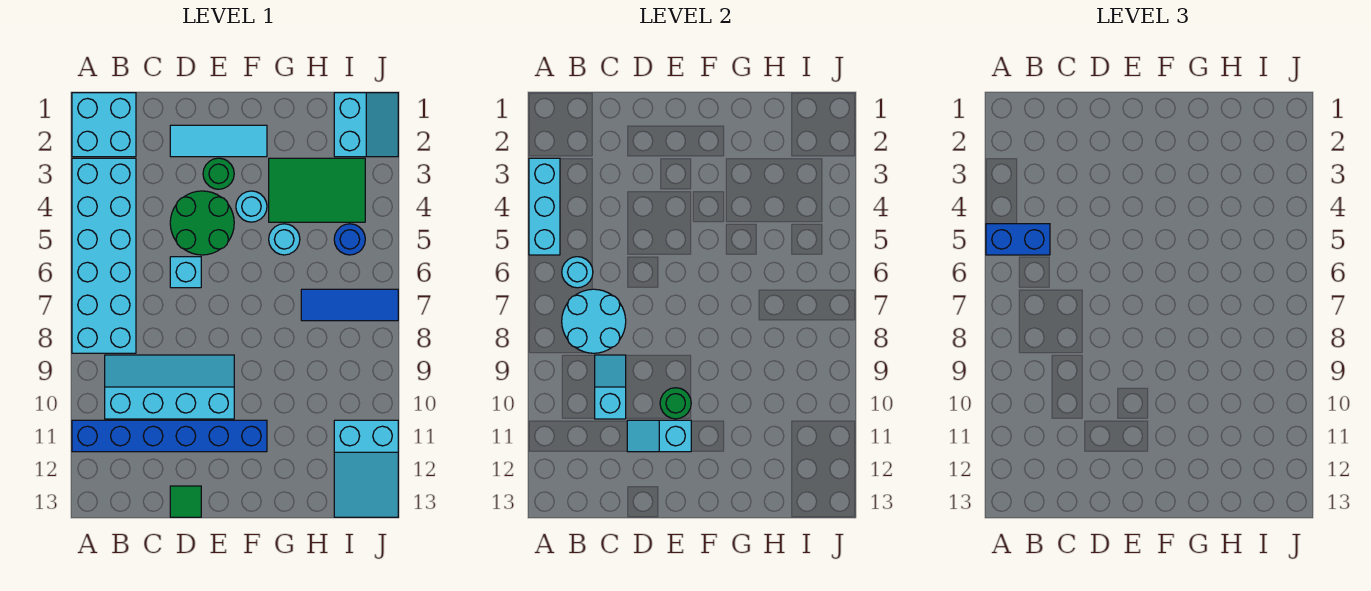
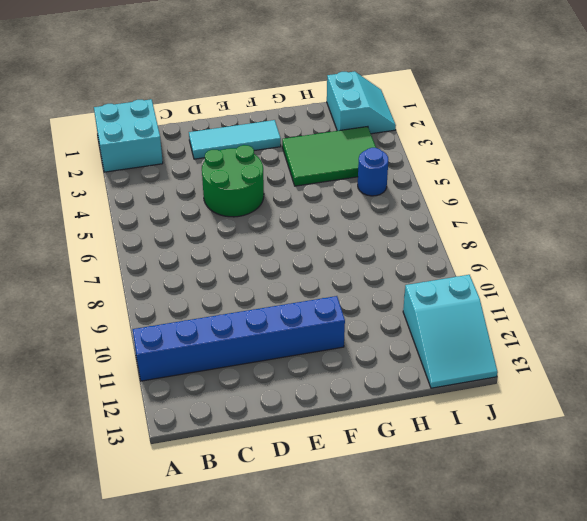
none -> cyan brick A3:B8 level 1
none -> cyan slope B9:E10 level 1 top 10
none -> cyan brick D6 level 1

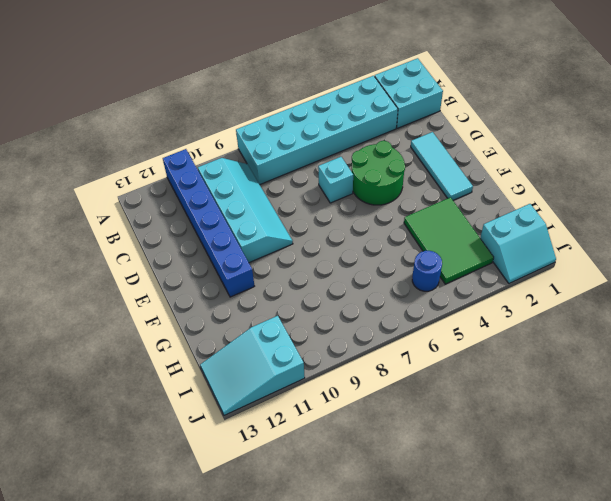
none -> green tile D13 level 1
none -> green round brick E3 level 1
none -> cyan round brick F4 level 1

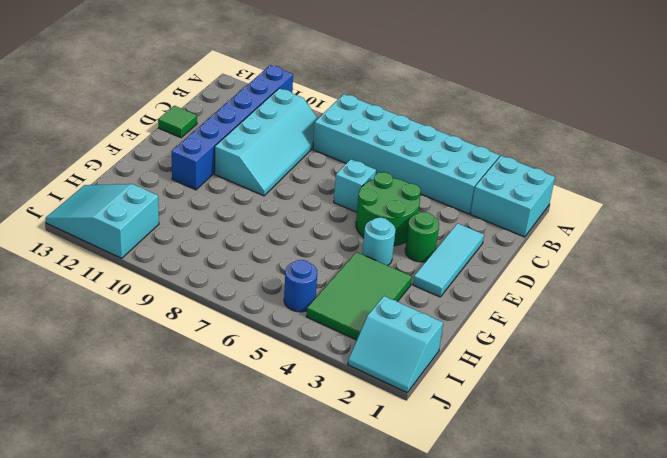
none -> cyan round brick G5 level 1
none -> blue tile H7:J7 level 1
none -> cyan brick A3:A5 level 2

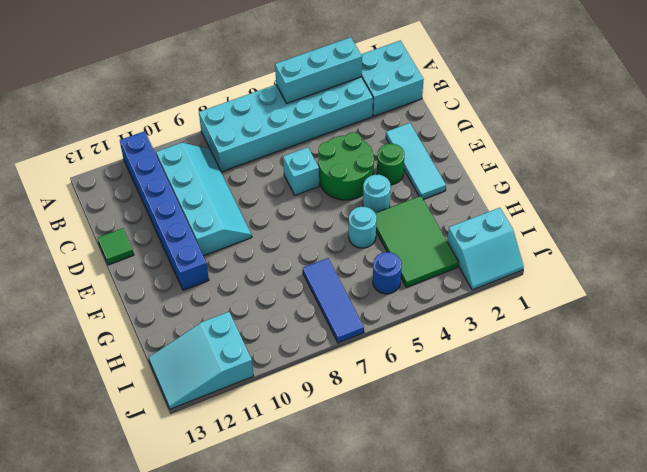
none -> cyan round brick B6 level 2
none -> cyan round brick B7:C8 level 2
none -> cyan slope C9:C10 level 2 top 10

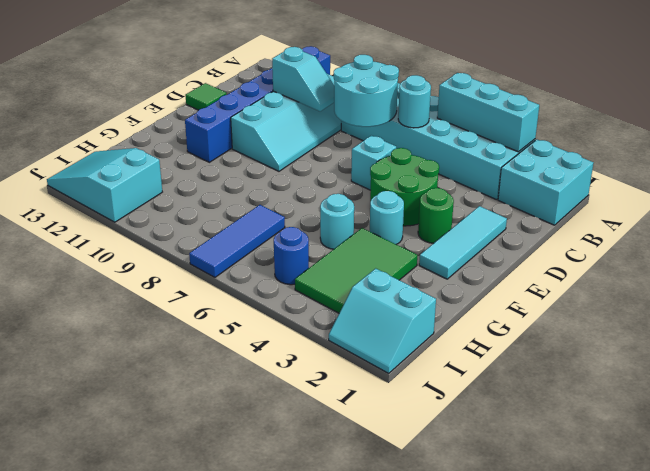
none -> cyan slope D11:E11 level 2 top E
none -> green round brick E10 level 2
none -> blue brick A5:B5 level 3

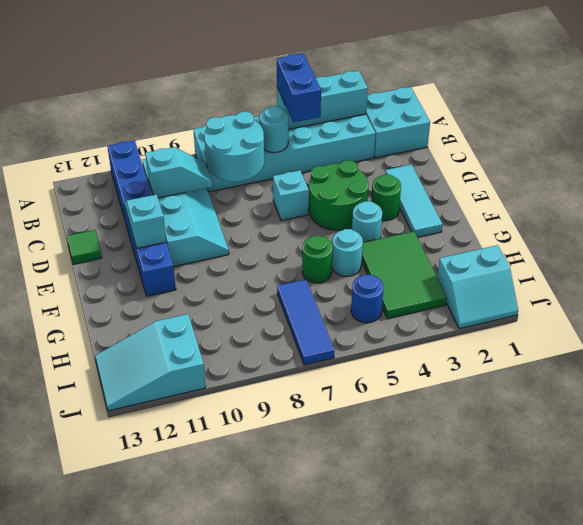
green round brick G6 level 1 -> green round brick E10 level 2

